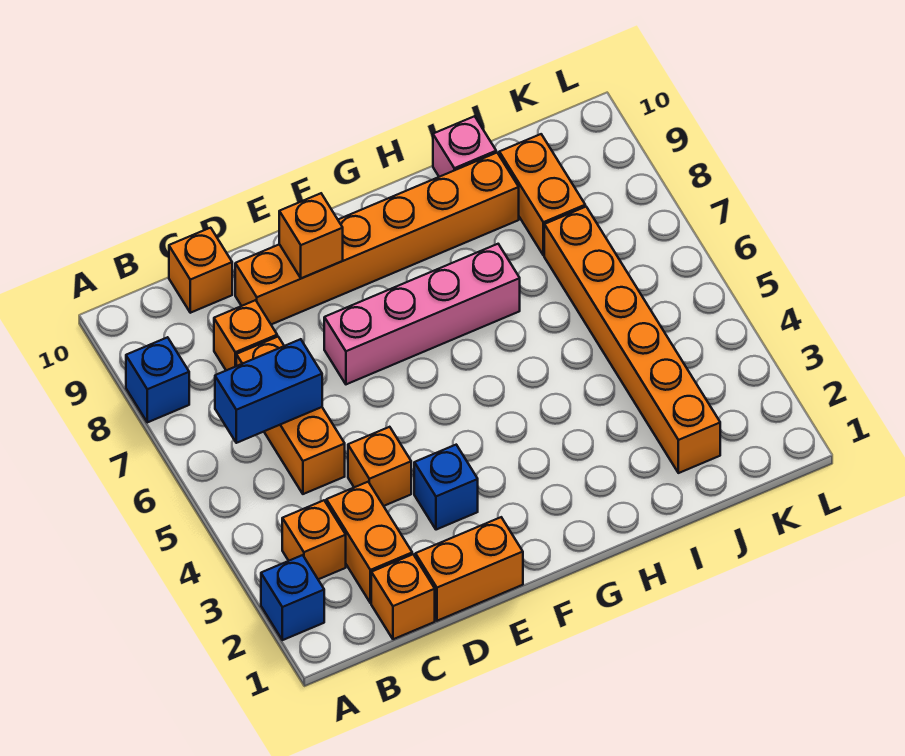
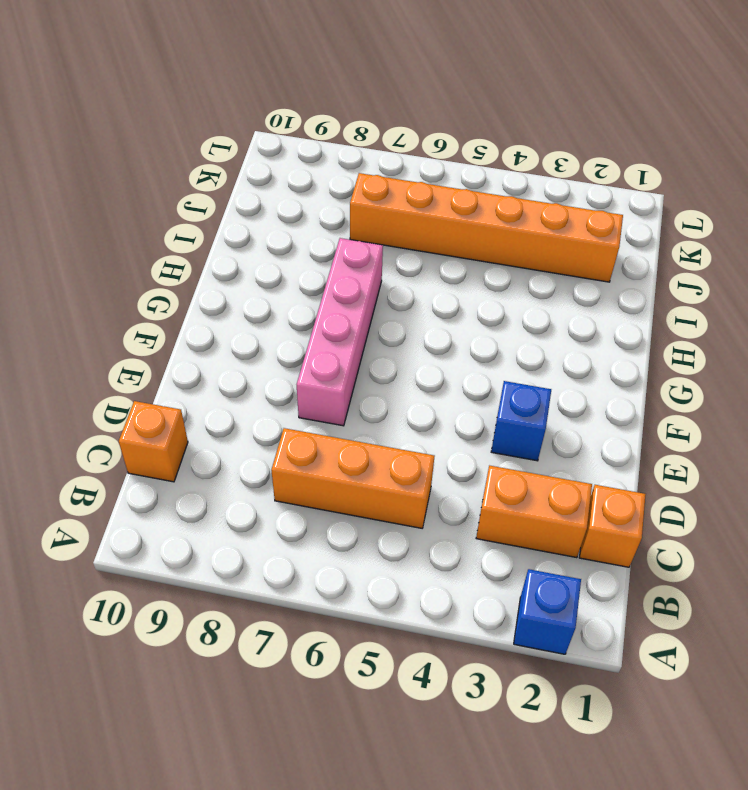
none -> blue brick A8 level 1
none -> orange brick B3 level 1
none -> orange brick C8 level 1

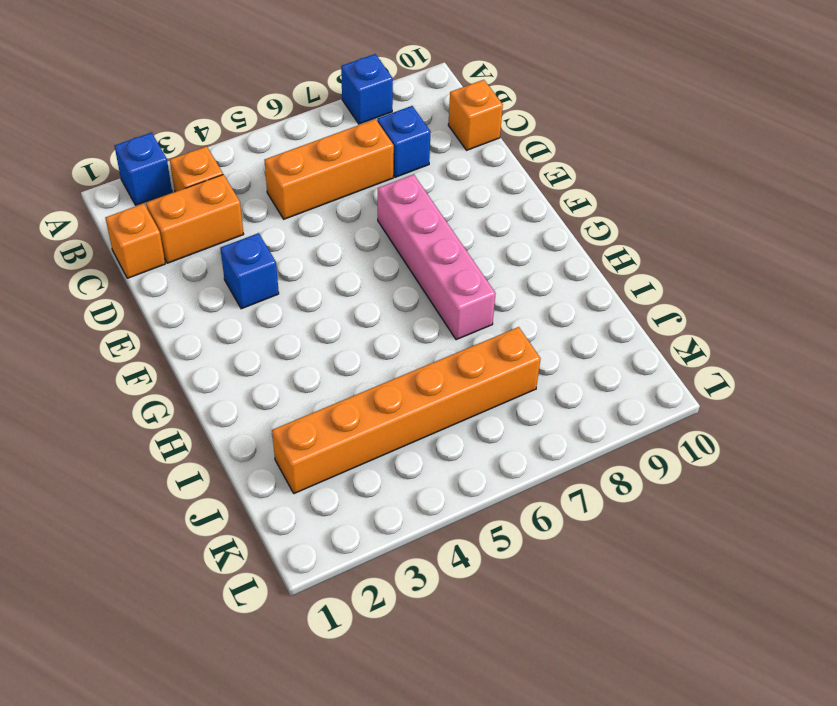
blue brick C8 level 1 -> orange brick C8 level 1
none -> orange brick D1:E1 level 1
none -> orange brick D4 level 1
none -> orange brick D9:I9 level 1

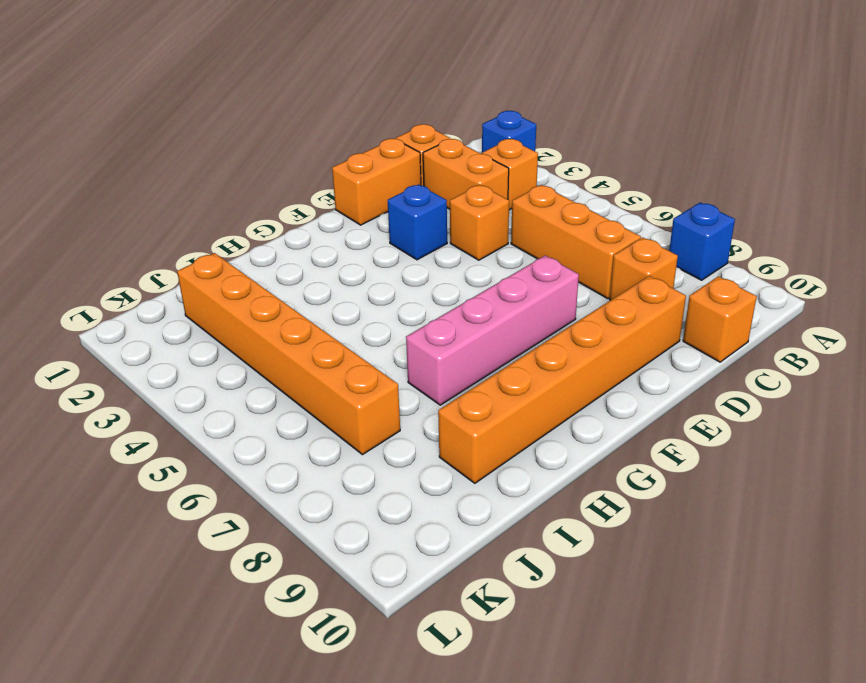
none -> pink brick I10 level 1
none -> orange brick J8:J9 level 1
none -> blue brick B6:C6 level 2

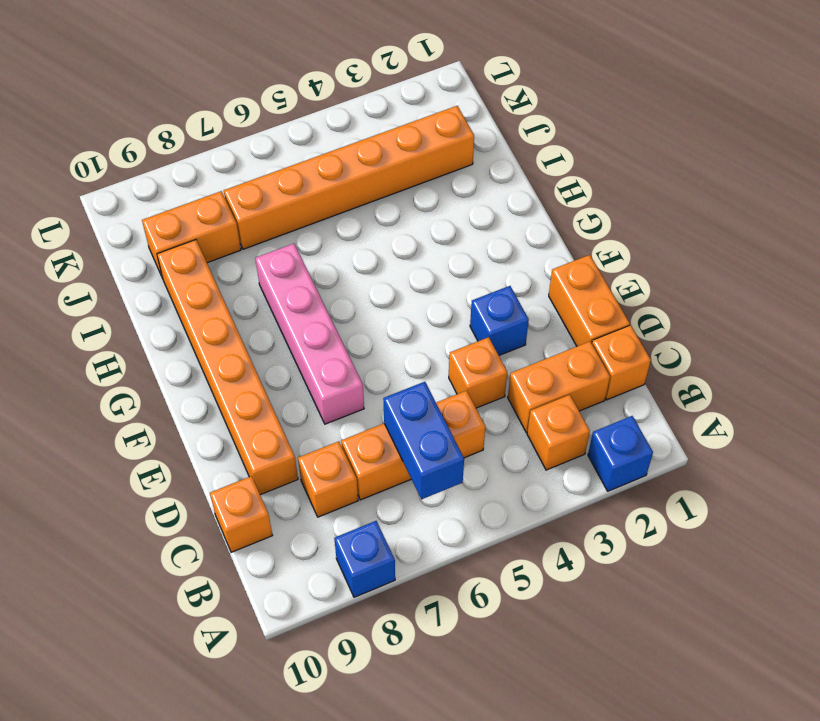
none -> pink brick I10 level 1
none -> orange brick E9 level 2

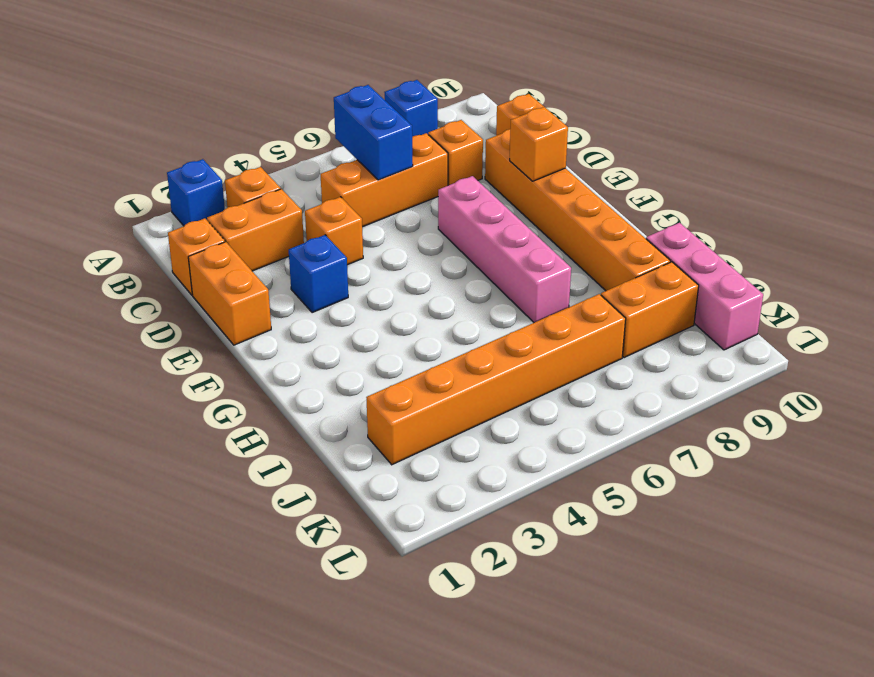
pink brick I10:K10 level 1 -> pink brick I10 level 1

